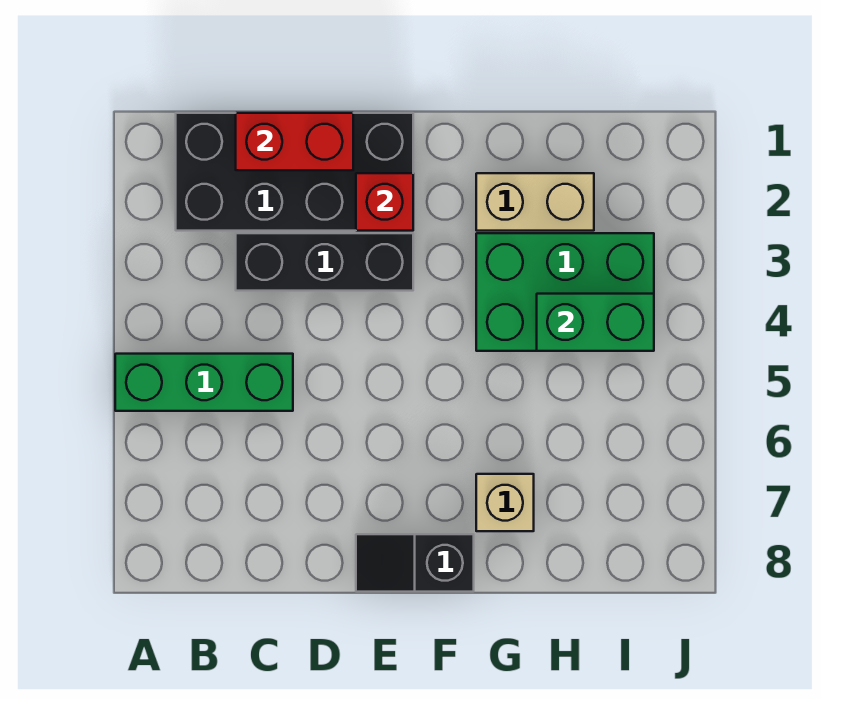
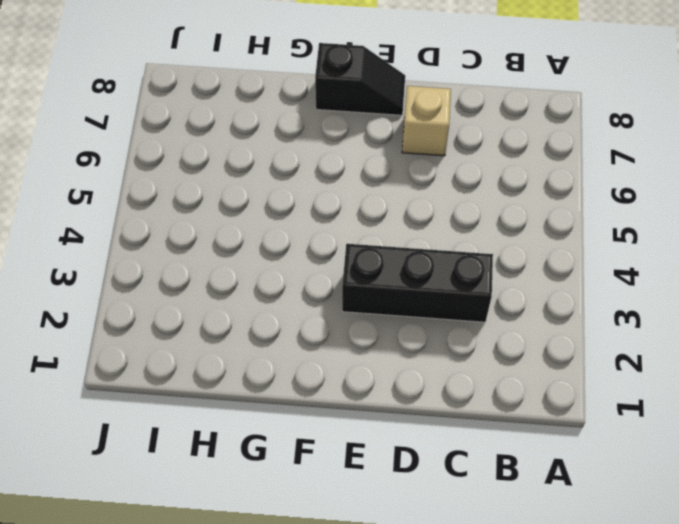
tan brick D7 level 1 -> tan brick G7 level 1
none -> green brick A5:C5 level 1
none -> black brick B1:E2 level 1

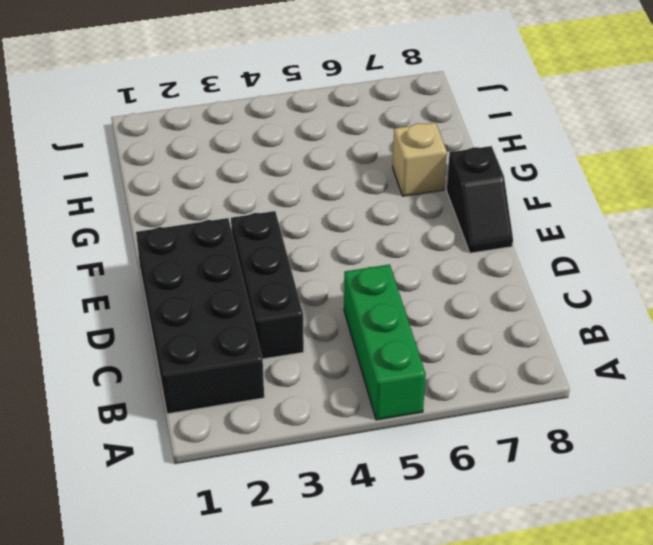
none -> tan brick G2:H2 level 1
none -> green brick G3:I4 level 1

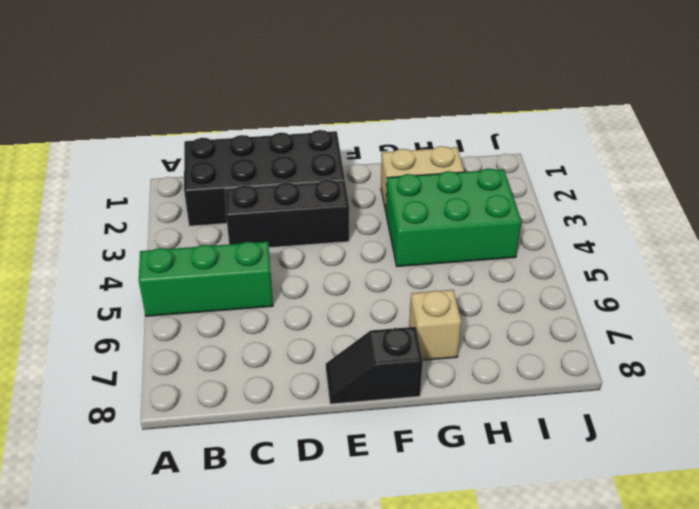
none -> red brick C1:D1 level 2
none -> red brick E2 level 2

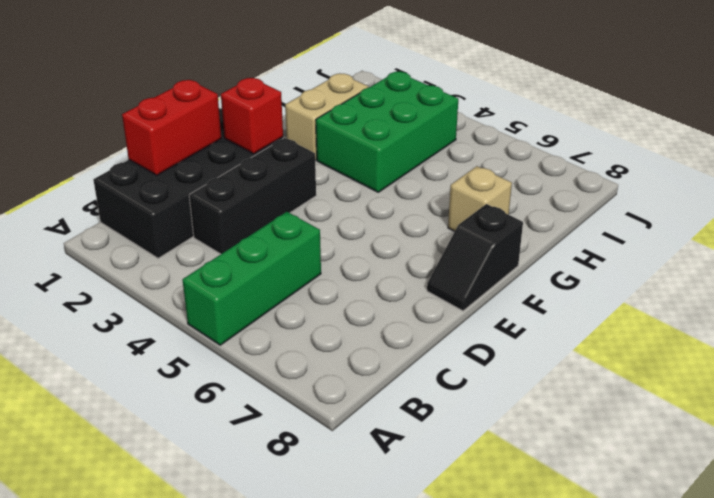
none -> green brick H4:I4 level 2

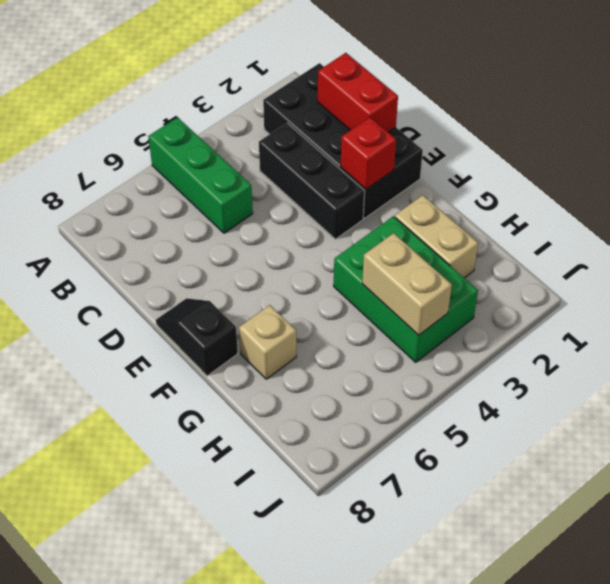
tan brick H4:I4 level 2 -> green brick H4:I4 level 2

